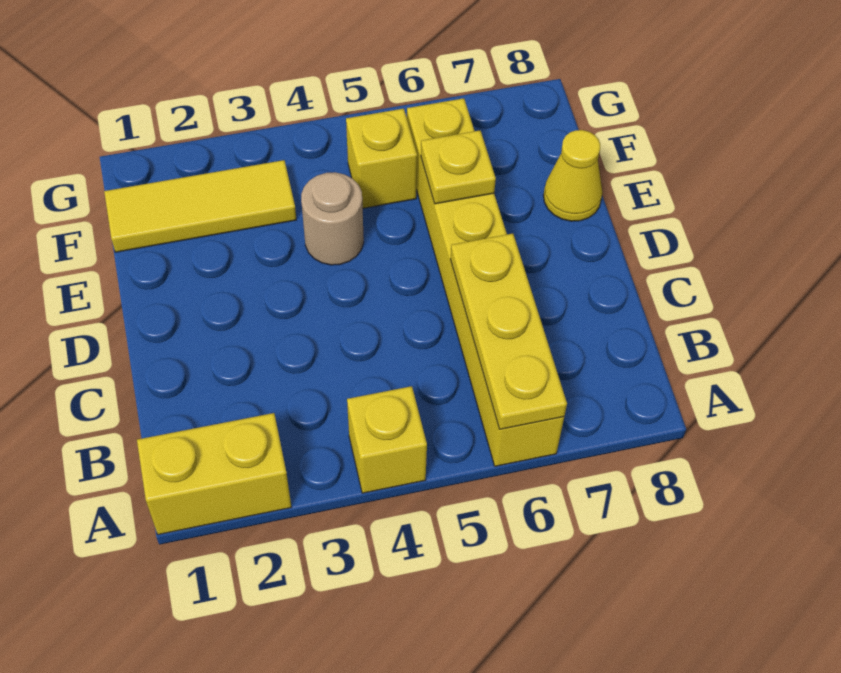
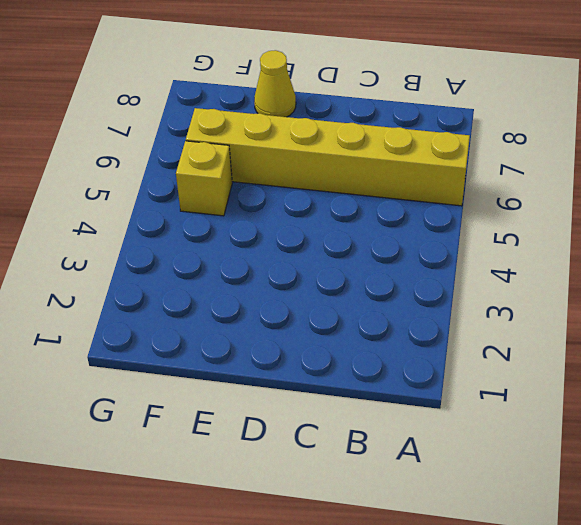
none -> yellow brick A1:A2 level 1
none -> yellow brick A4 level 1

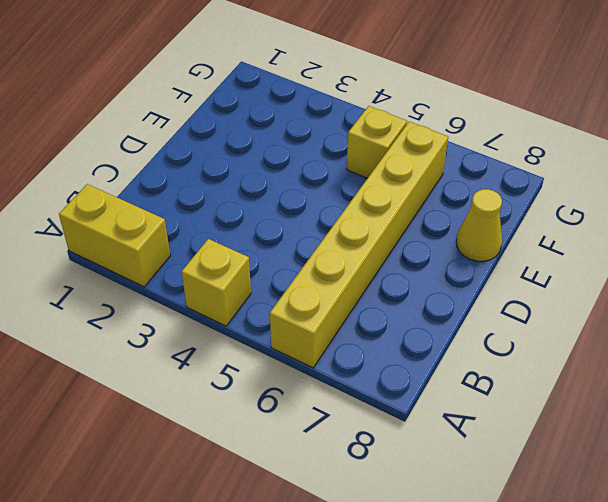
none -> tan round brick E4 level 1
none -> yellow tile F1:F3 level 1

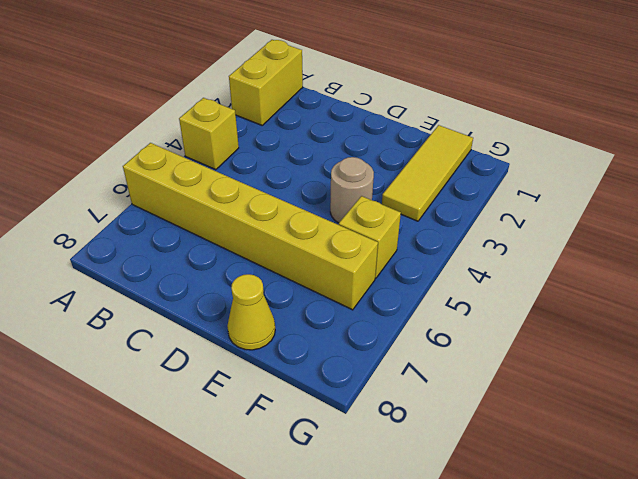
none -> yellow plate A6:C6 level 2
none -> yellow plate E6 level 2

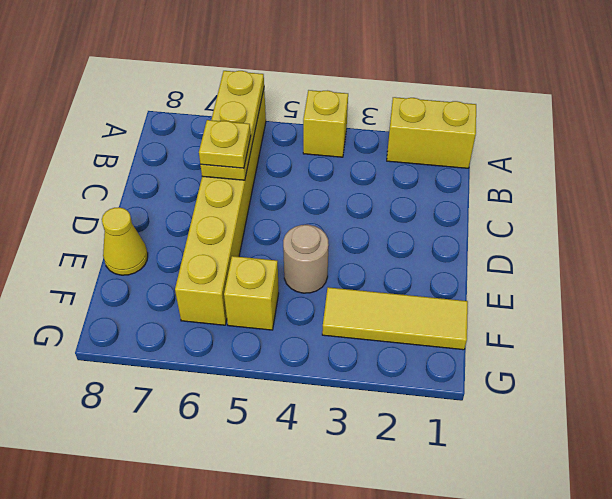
yellow plate C6 level 3 -> yellow plate E6 level 2

